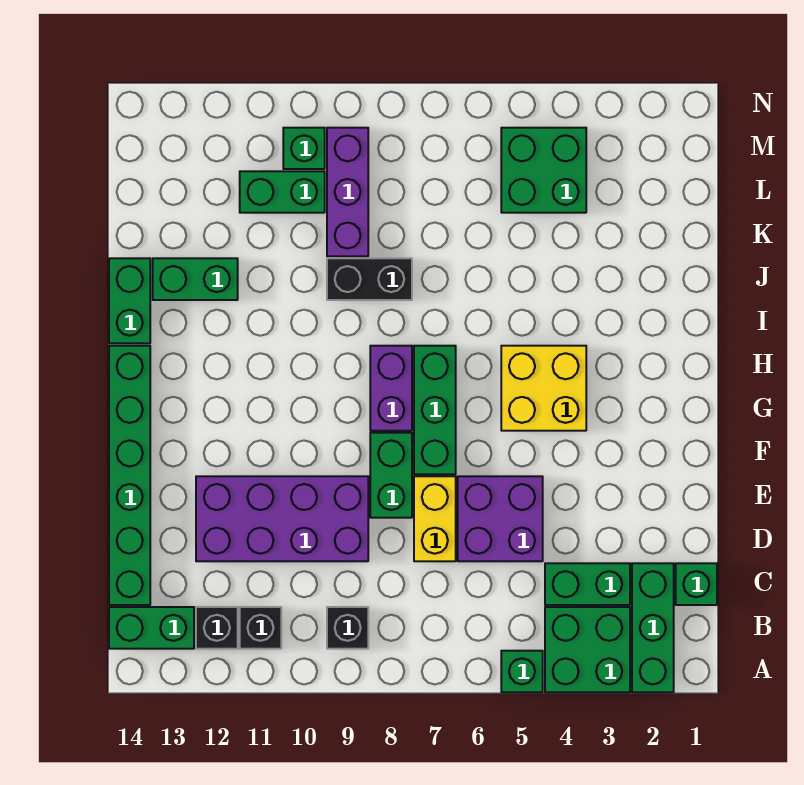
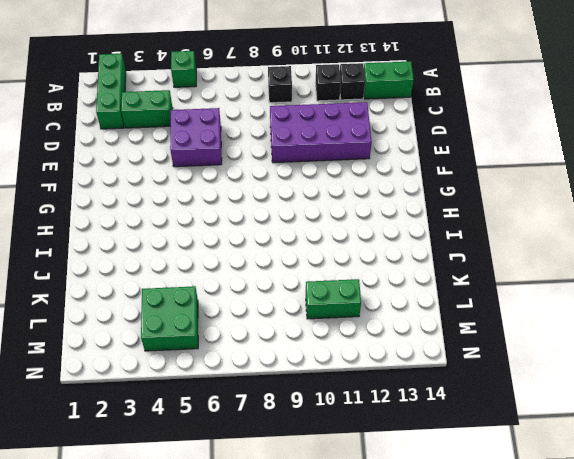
none -> green brick A3:B4 level 1
none -> green brick C1 level 1
none -> green brick C14:H14 level 1

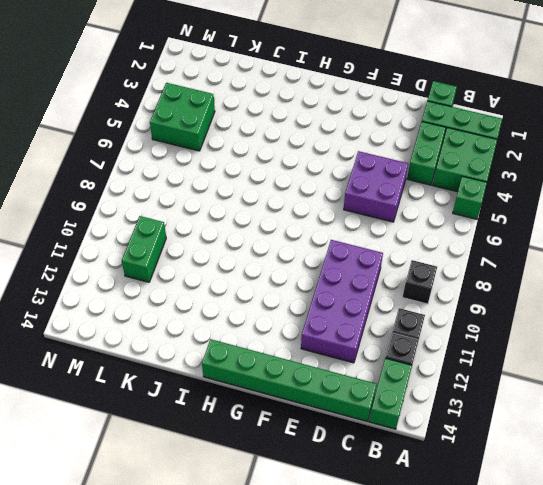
none -> yellow brick D7:E7 level 1
none -> green brick E8:F8 level 1
none -> green brick F7:H7 level 1

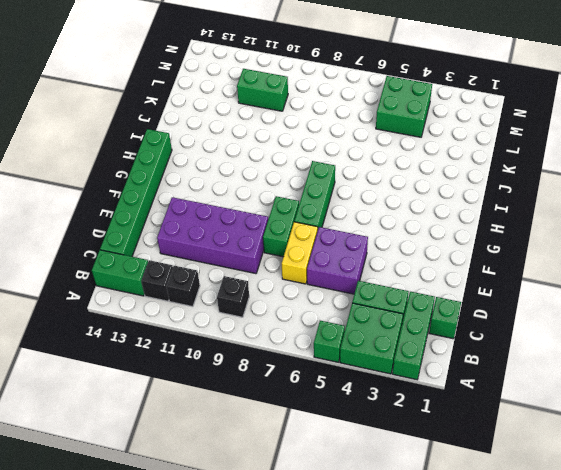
none -> yellow brick G4:H5 level 1
none -> purple brick G8:H8 level 1
none -> green brick I14:J14 level 1

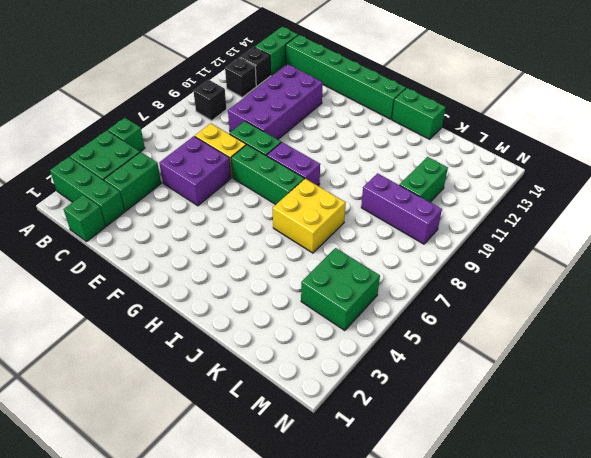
yellow brick I6:J7 level 1 -> yellow brick G4:H5 level 1
none -> black brick J8:J9 level 1
none -> green brick J12:J13 level 1
none -> green brick M10 level 1

